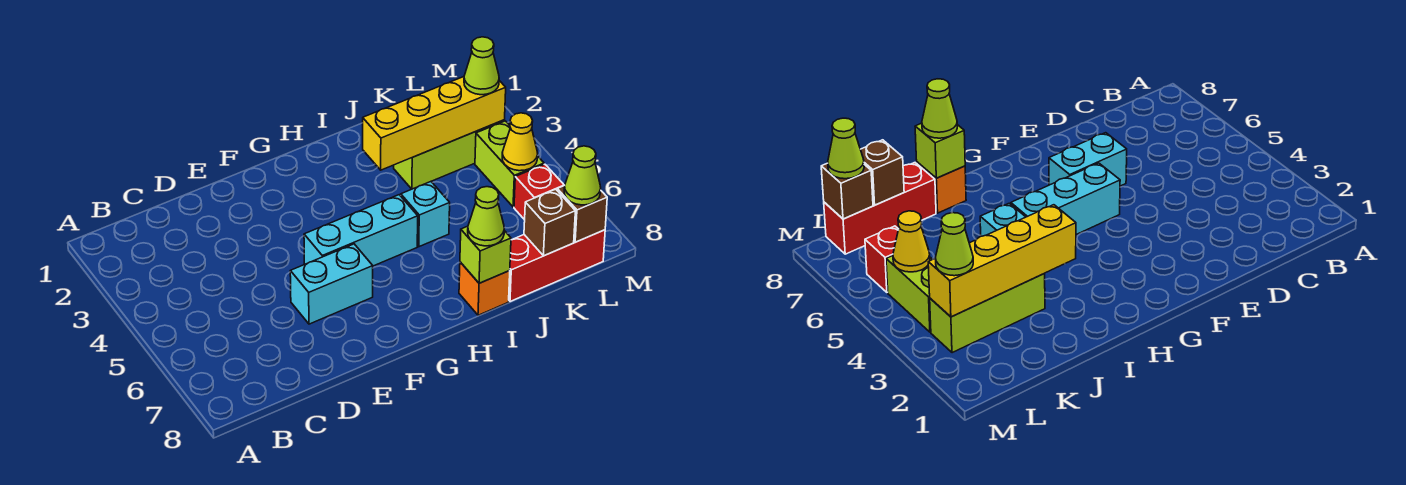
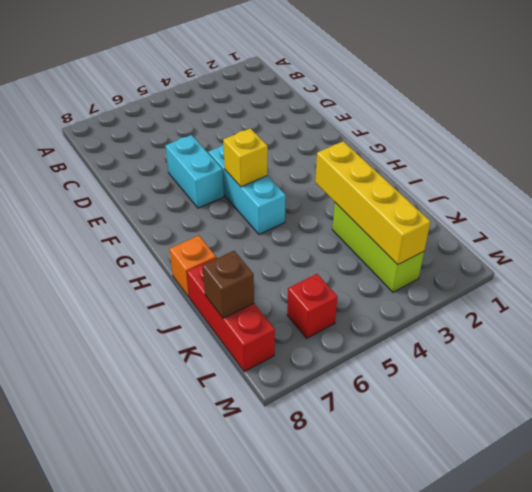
yellow brick G5 level 2 -> none
none -> cyan brick I5 level 1
none -> lime brick L4:L5 level 1
none -> lime brick I8 level 2

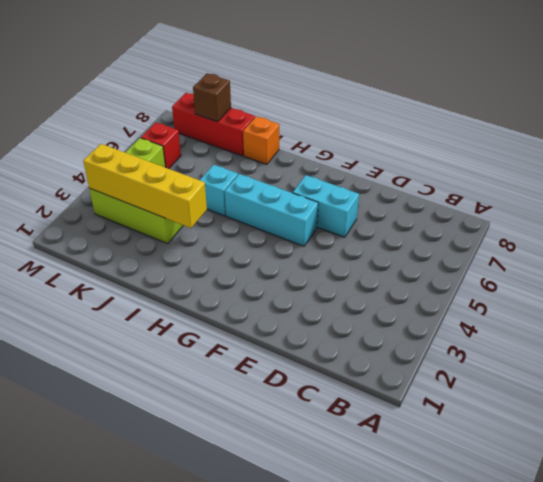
none -> lime brick I8 level 2
none -> yellow cone L5 level 2
none -> brown brick L8 level 2

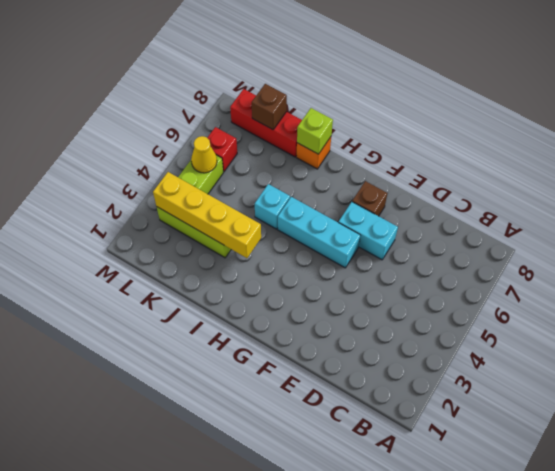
brown brick F7 level 1 -> brown brick L8 level 2
none -> lime cone I8 level 3
none -> lime cone L3 level 3
none -> lime cone L8 level 3

